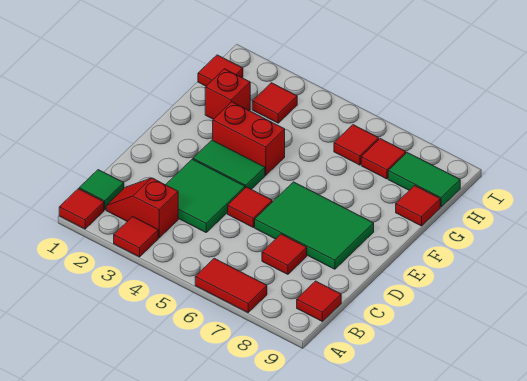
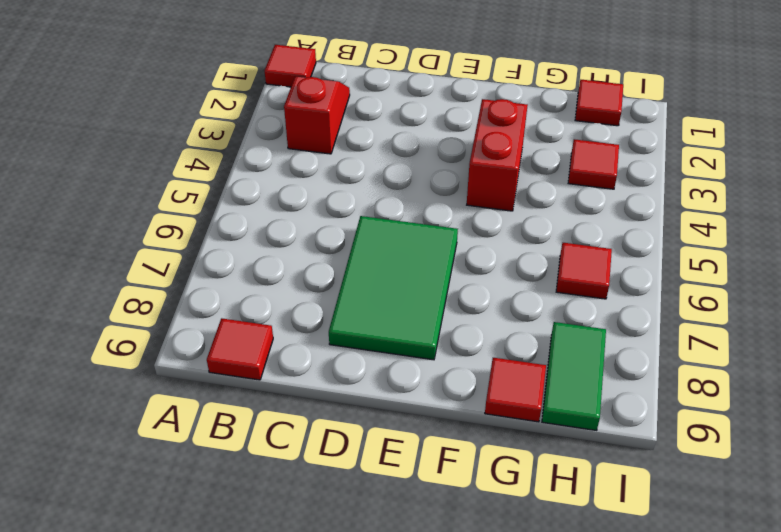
none -> red tile A3 level 1
none -> red tile A6:A7 level 1
none -> green tile B1 level 1

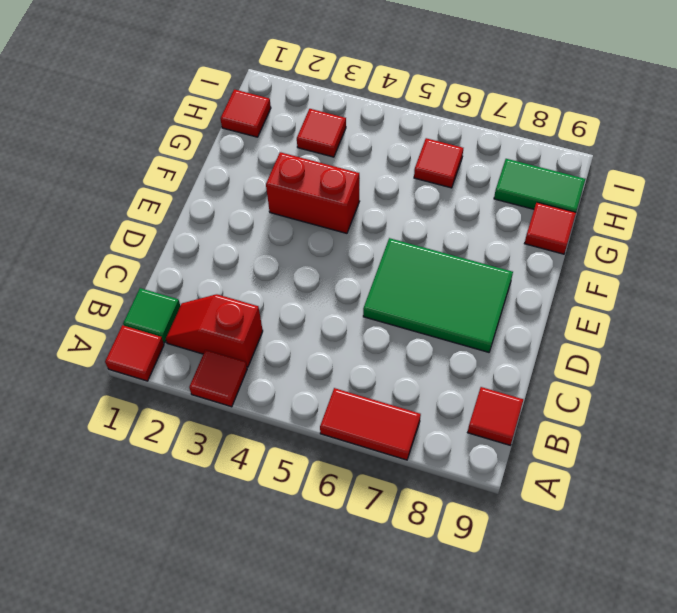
none -> green tile C3:D4 level 1
none -> red tile C7 level 1
none -> red tile D5 level 1

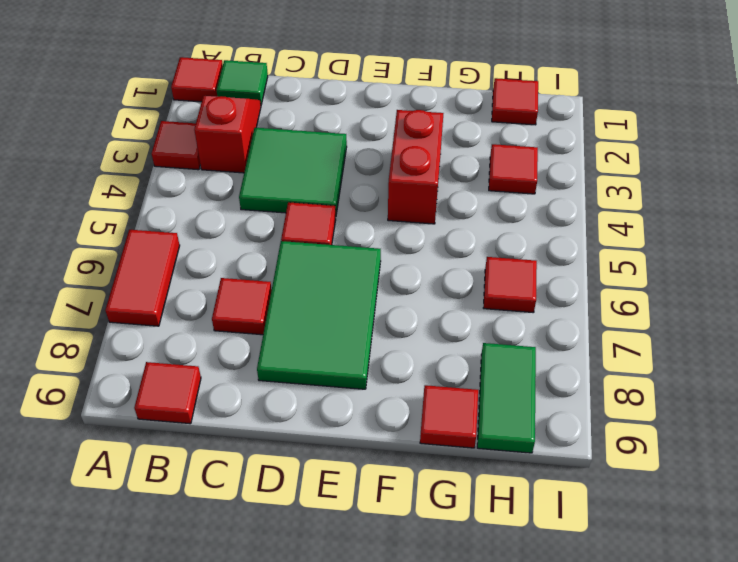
none -> green tile E3:E4 level 1
none -> red brick G2 level 1
none -> red tile H7 level 1

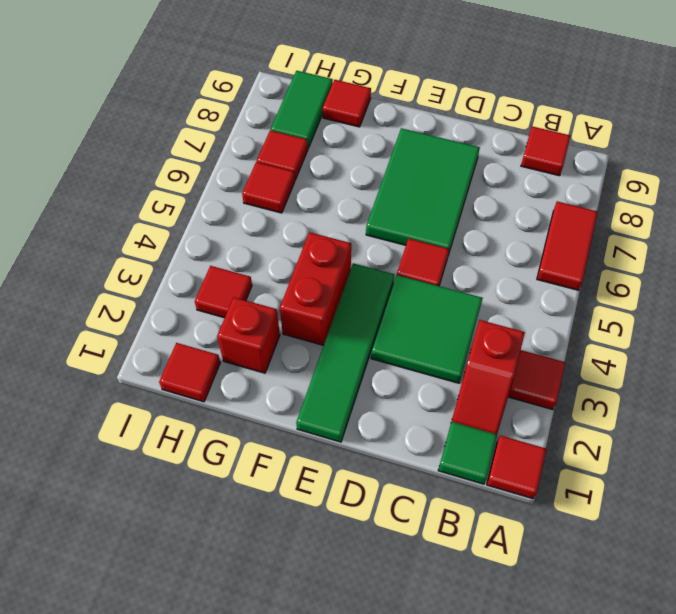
green tile E1:E4 level 1 -> green tile E3:E4 level 1
none -> red tile C7 level 1

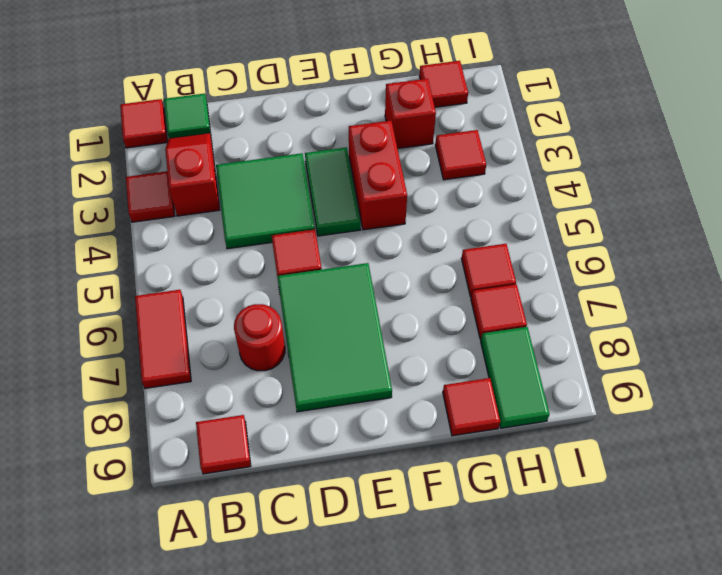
red round brick C7 level 1 -> red tile C7 level 1

